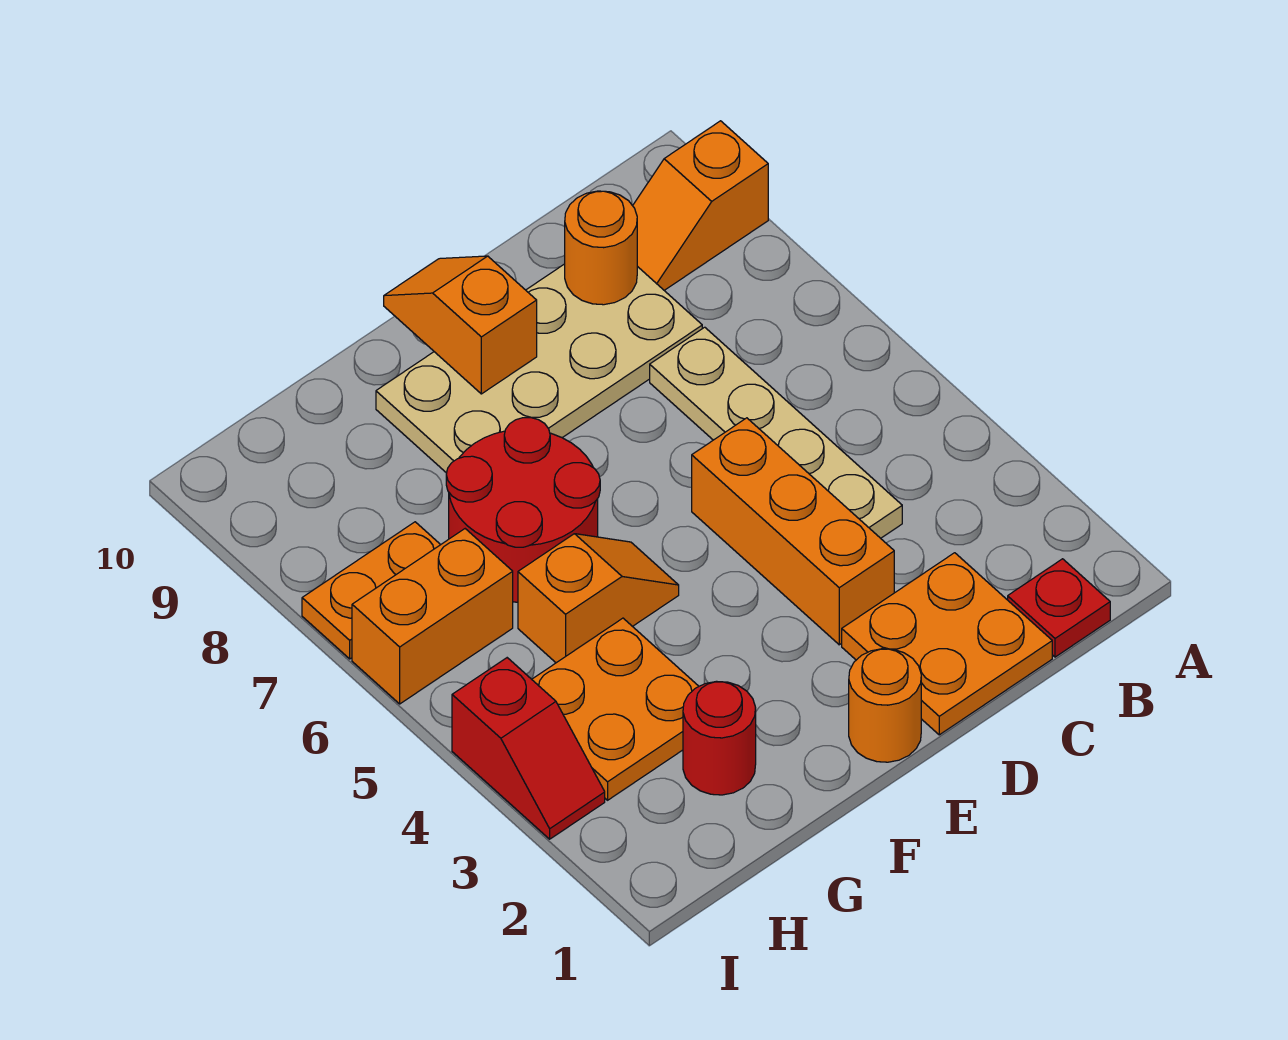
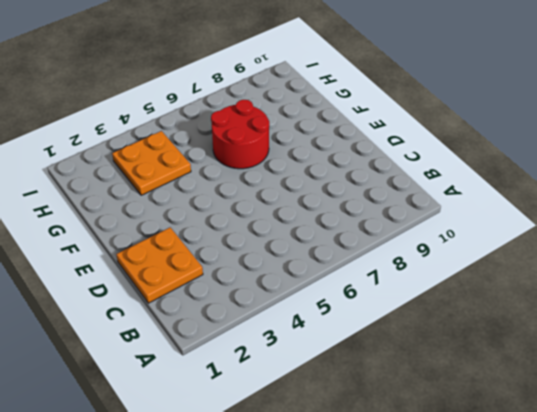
none -> orange slope A9:B9 level 1 top A
none -> red plate B1 level 1
none -> tan plate C4:C7 level 1

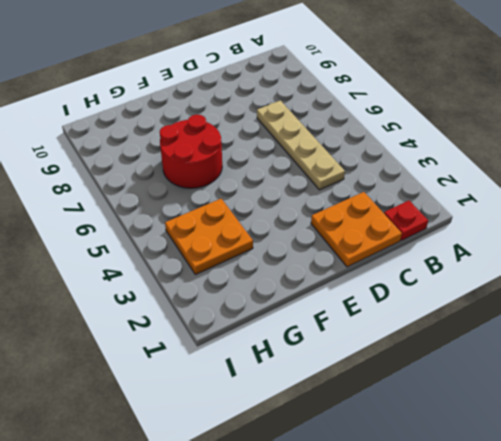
none -> orange slope A9:B9 level 1 top A
none -> tan plate C8:F9 level 1
none -> orange brick D3:D5 level 1

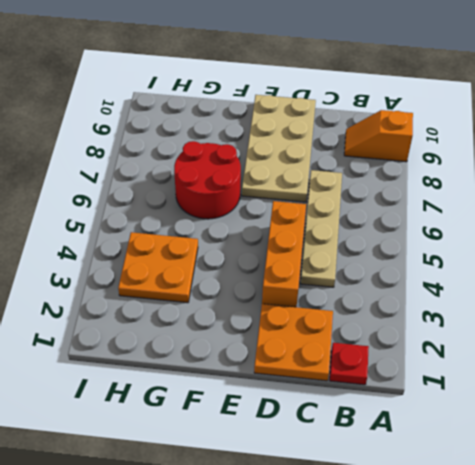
tan plate D7:E10 level 1 -> tan plate C8:F9 level 1
none -> orange round brick E1 level 1
none -> orange slope F5:G5 level 1 top G
none -> red round brick G2 level 1

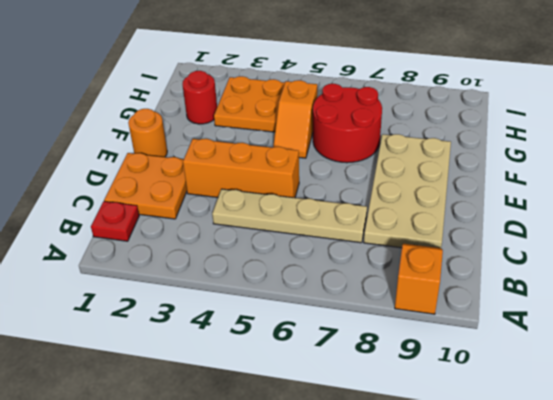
none -> orange brick H6:I6 level 1
none -> orange plate H7:I7 level 1
none -> red slope I3:I4 level 1 top 4

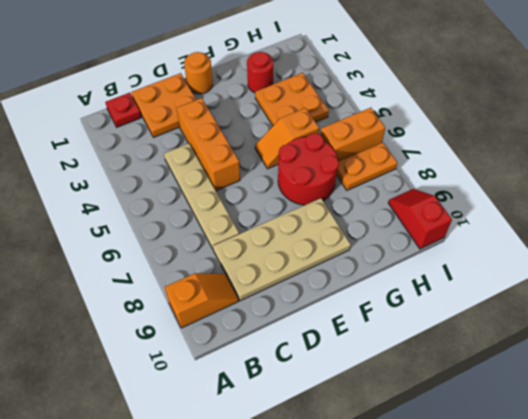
red slope I9:I10 level 1 top 10 -> red slope I3:I4 level 1 top 4
none -> orange round brick C9 level 2
none -> orange slope E9:E10 level 2 top 9

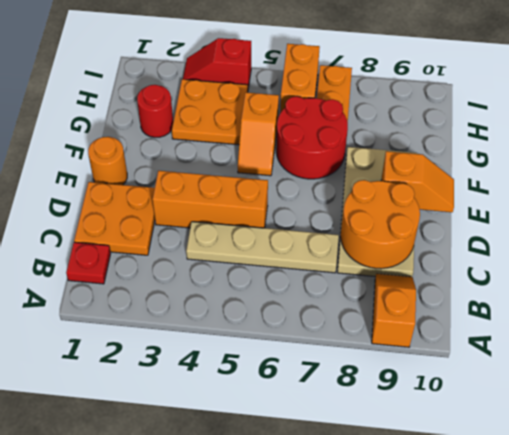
orange round brick C8:D9 level 2 -> orange round brick C9 level 2

